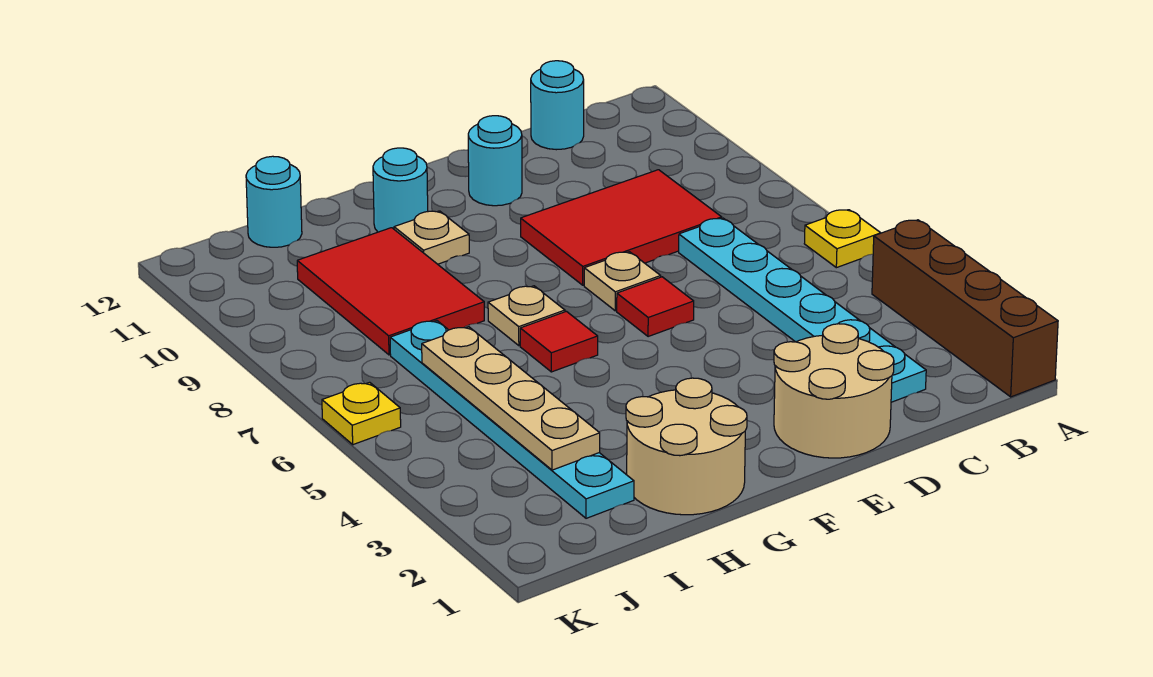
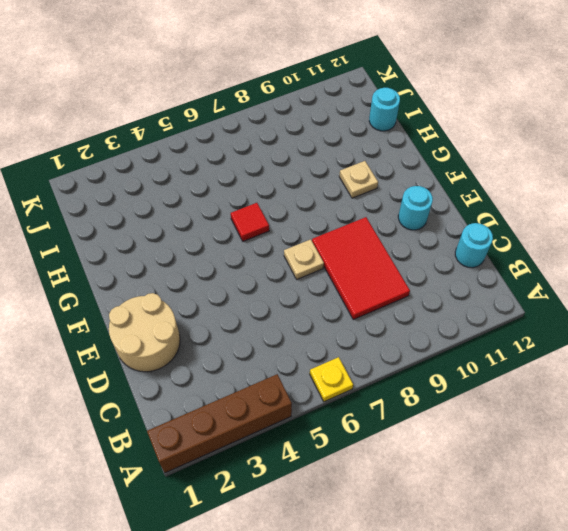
none -> cyan plate C2:C7 level 1
none -> red tile E6 level 1
none -> tan round brick G1:H2 level 1

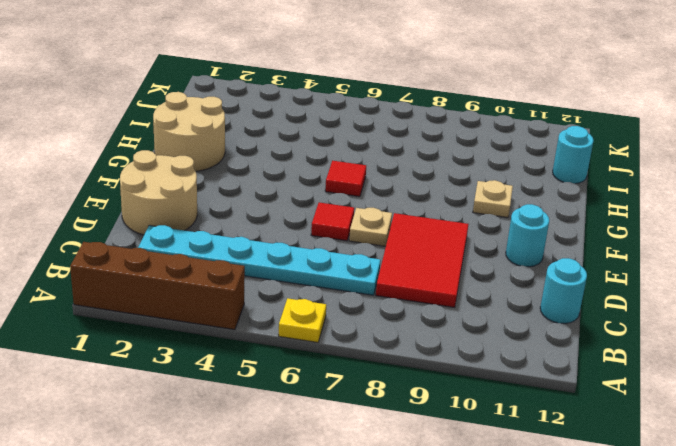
none -> tan plate G7 level 1
none -> cyan round brick G11 level 1
none -> red tile H8:I10 level 1

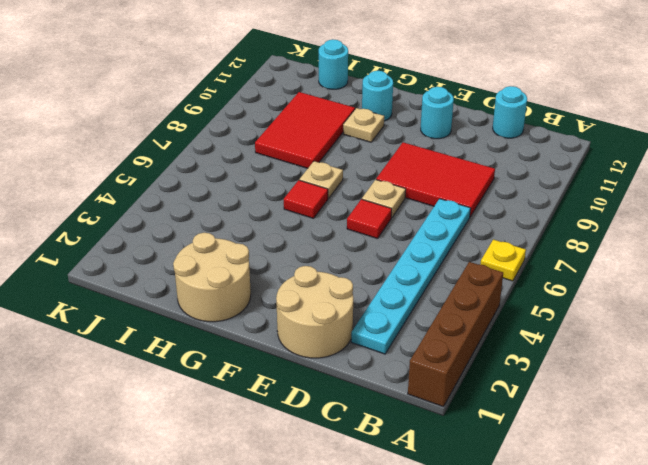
none -> cyan plate I2:I7 level 1
none -> yellow plate K6 level 1
none -> tan plate I3:I6 level 2

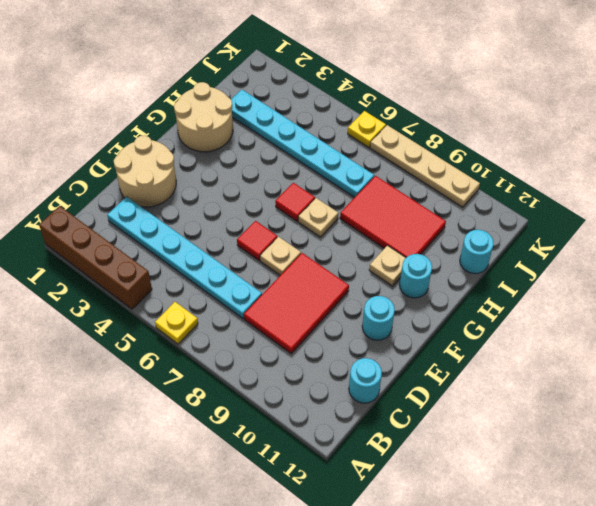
tan plate K7:K10 level 1 -> tan plate I3:I6 level 2

